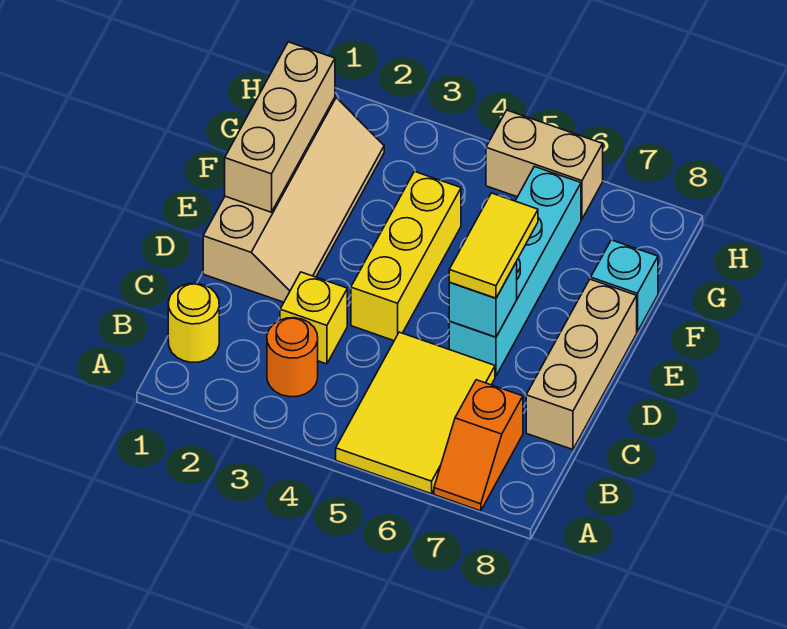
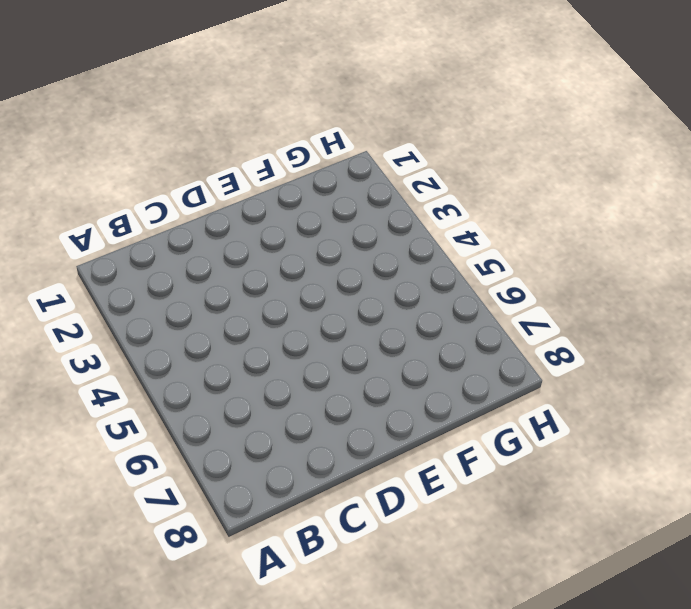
none -> yellow tile A5:C6 level 1
none -> orange slope A7:B7 level 1 top B
none -> yellow round brick B1 level 1

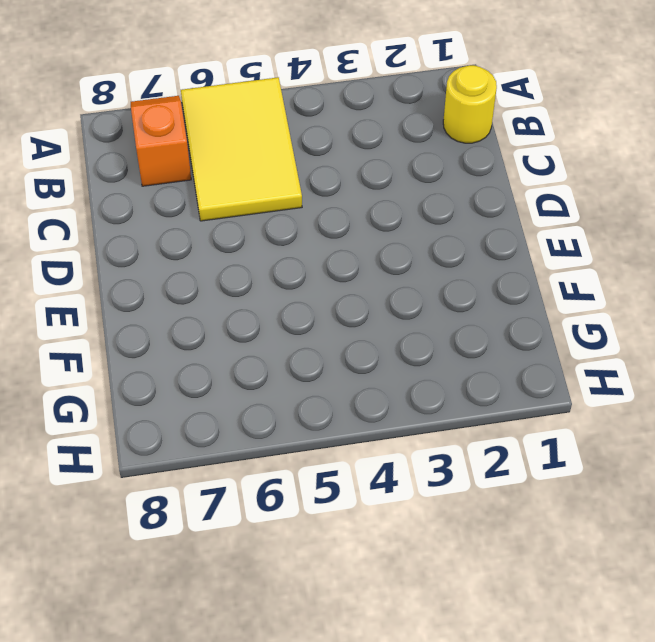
none -> orange round brick B3 level 1
none -> yellow brick C3 level 1
none -> tan brick C8:E8 level 1

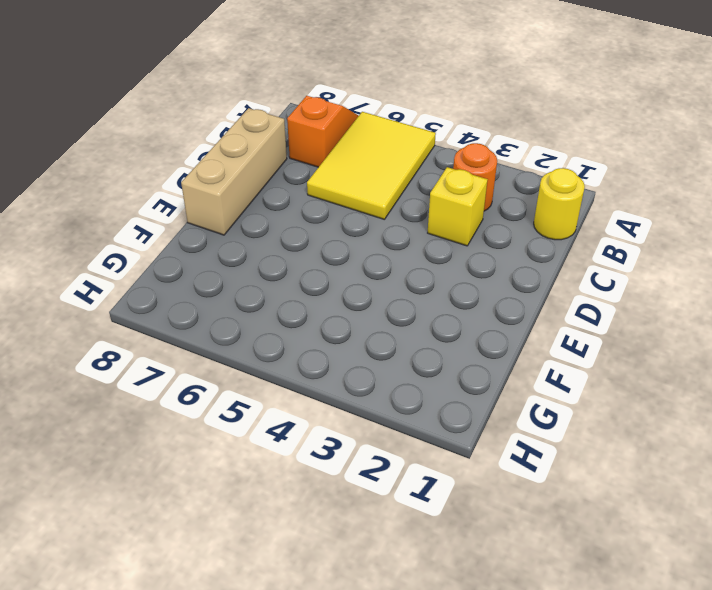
none -> tan slope D1:G2 level 1 top 1
none -> yellow brick D4:F4 level 1
none -> cyan brick D6:G6 level 1

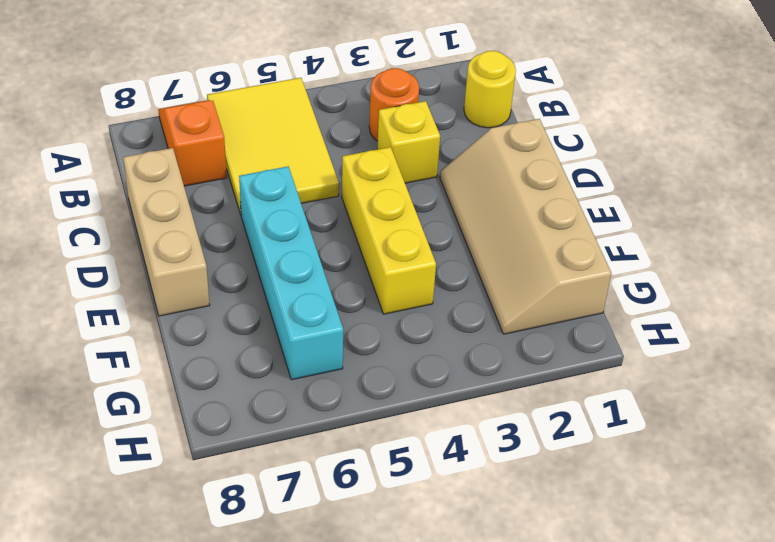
none -> cyan brick F8 level 1
none -> tan brick H5:H6 level 1
none -> cyan brick D6 level 2

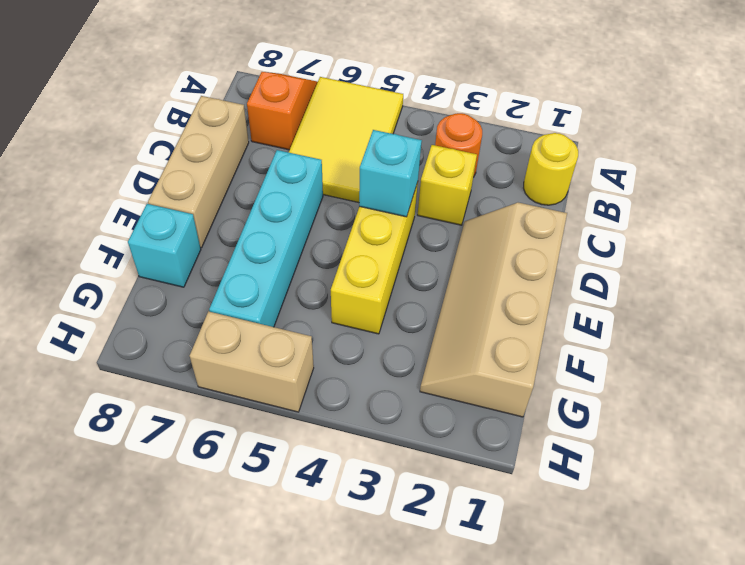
cyan brick D4 level 2 -> cyan brick D6 level 2
none -> tan brick E1:G1 level 2
none -> yellow tile D6:E6 level 3

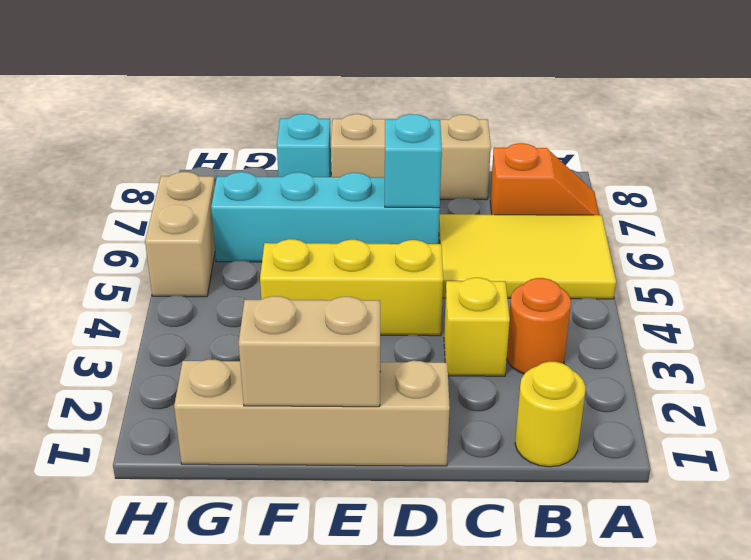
tan brick E1:F1 level 2 -> tan brick E1:G1 level 2
none -> yellow tile D6:E6 level 3

